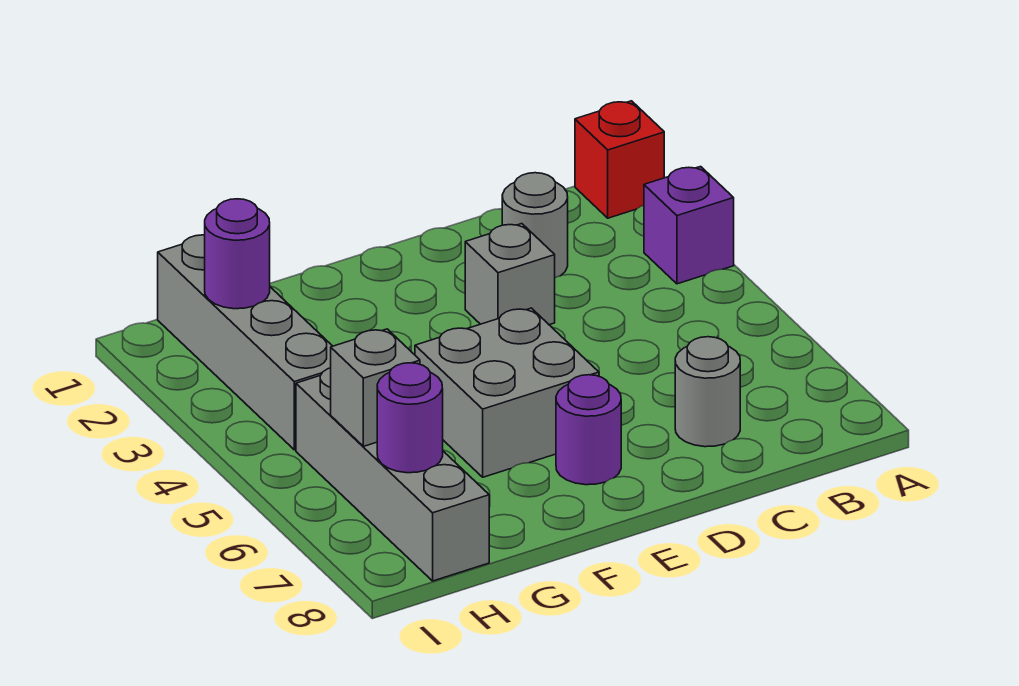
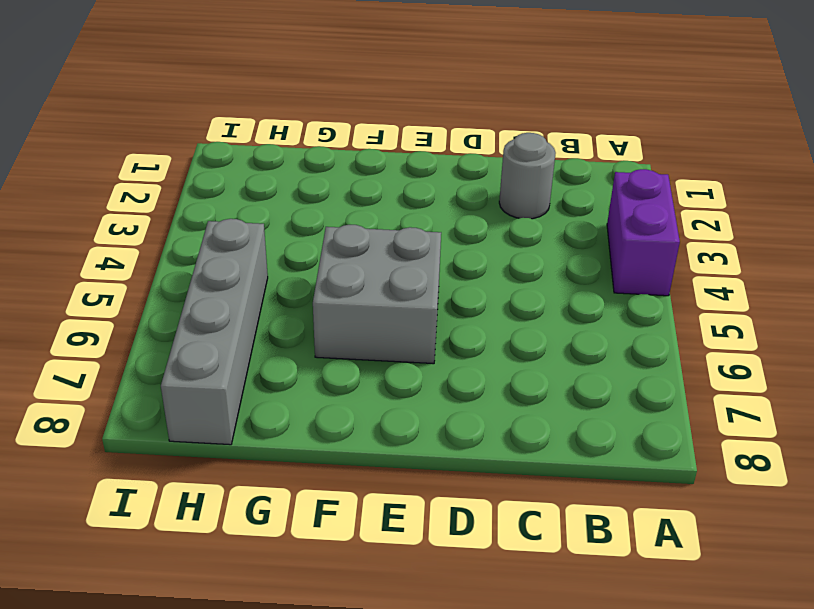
purple brick A3:A4 level 1 -> purple brick A3 level 1
none -> red brick A1 level 1
none -> grey round brick C7 level 1
none -> grey brick D3 level 1

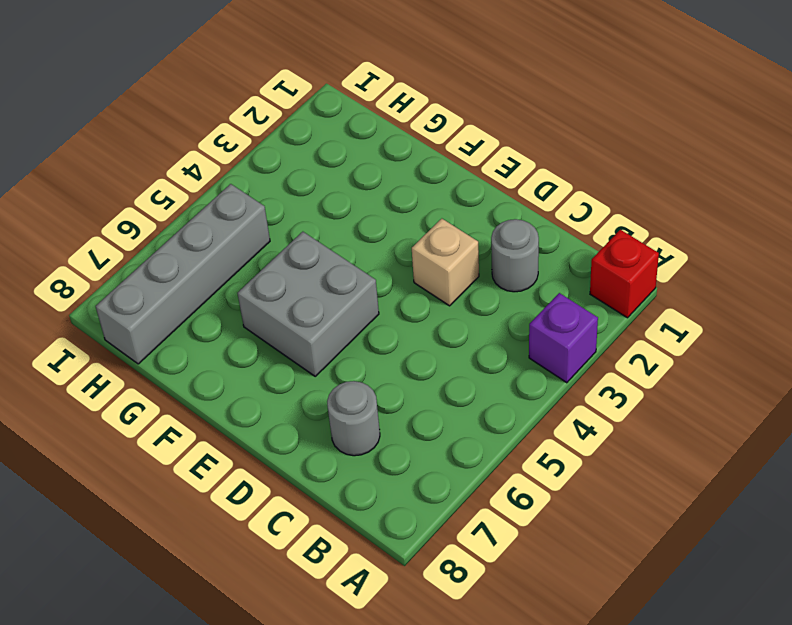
tan brick D3 level 1 -> grey brick D3 level 1
none -> purple round brick E7 level 1
none -> grey brick H1:H4 level 1
none -> purple round brick H2 level 2

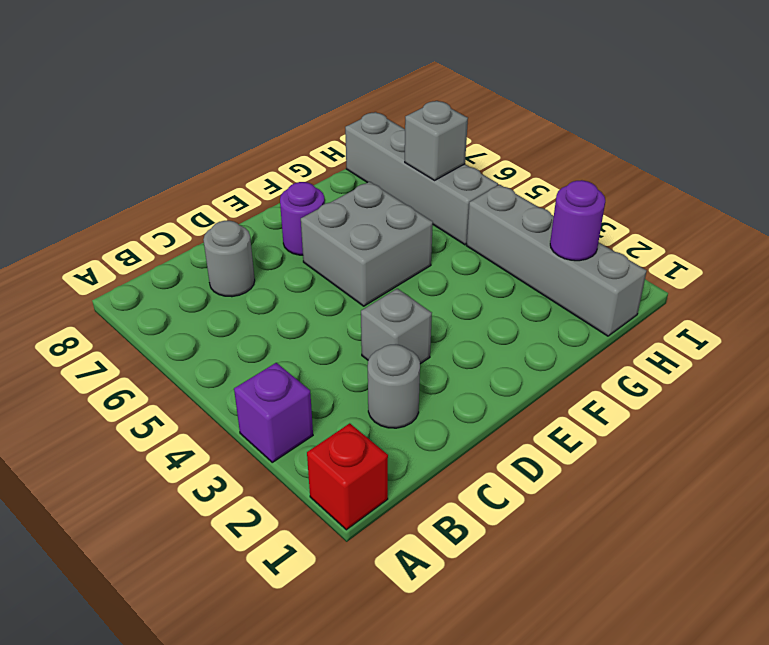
none -> purple round brick H7 level 2

